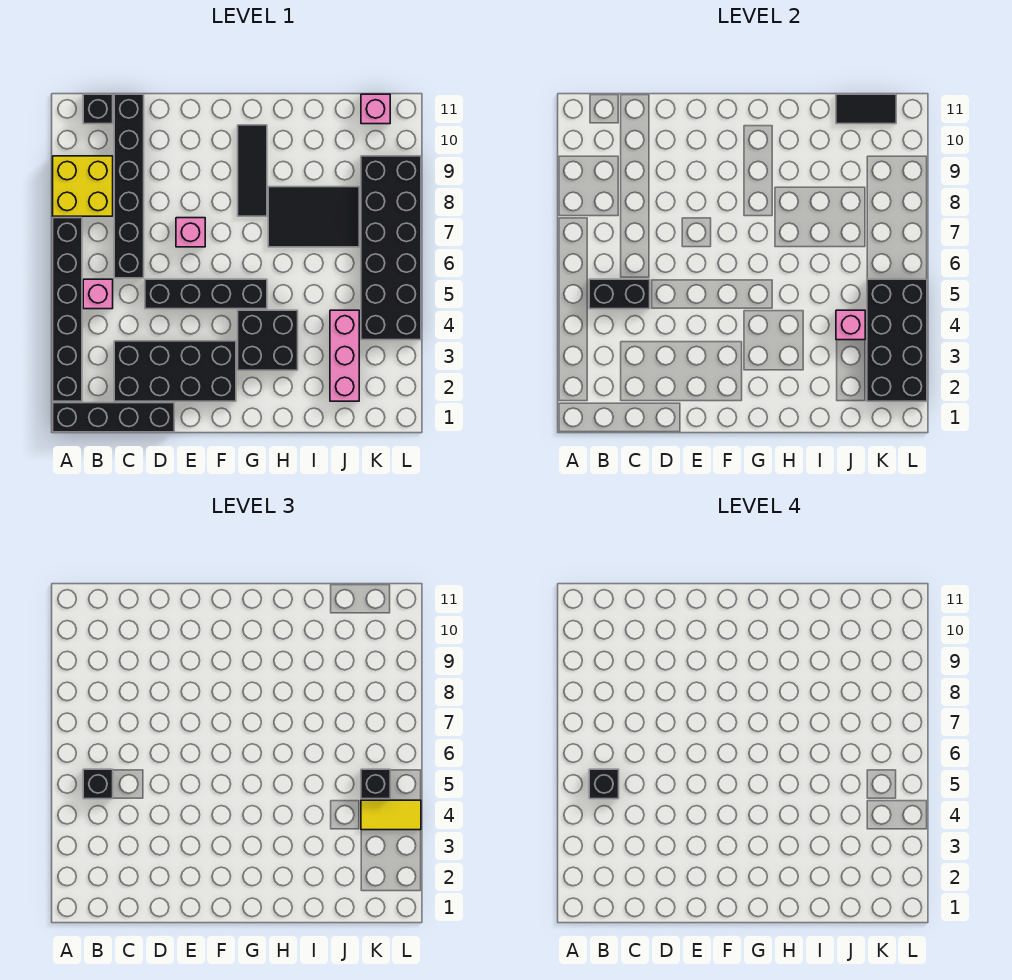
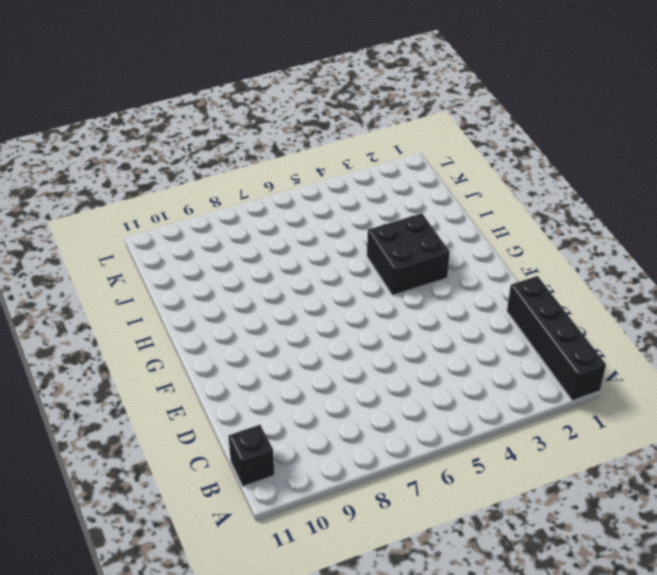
none -> black brick A2:A7 level 1
none -> yellow brick A8:B9 level 1
none -> pink brick B5 level 1

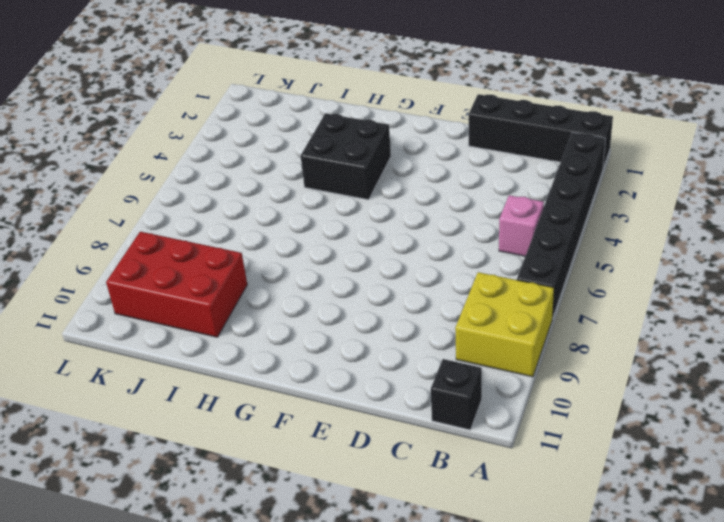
red brick I9:K10 level 1 -> black brick K4:L9 level 1
none -> black brick C2:F3 level 1
none -> black brick C6:C11 level 1
none -> black brick D5:G5 level 1

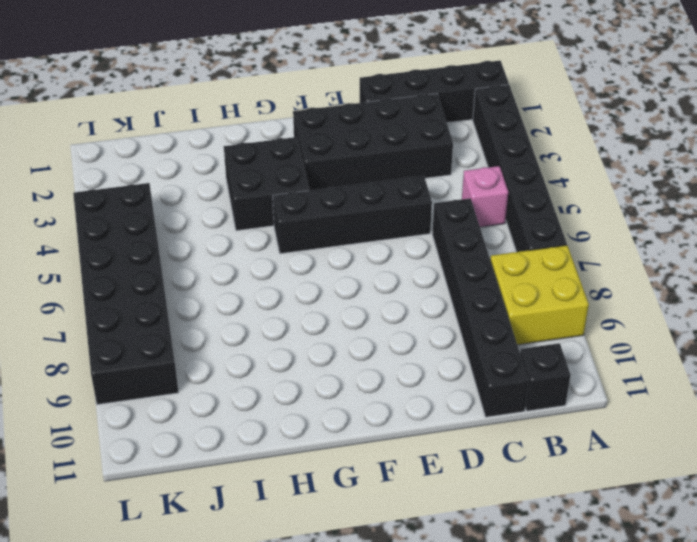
none -> pink brick E7 level 1
none -> black tile G8:G10 level 1
none -> black tile H7:J8 level 1

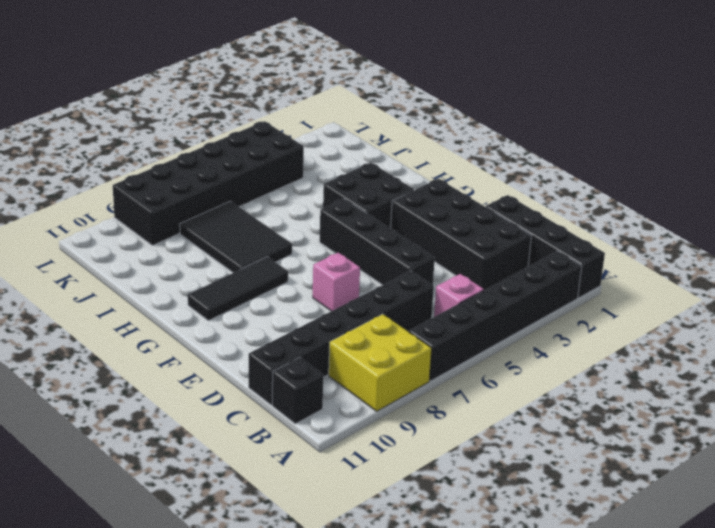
none -> pink brick J2:J4 level 1
none -> pink brick K11 level 1
none -> black brick B5:C5 level 2

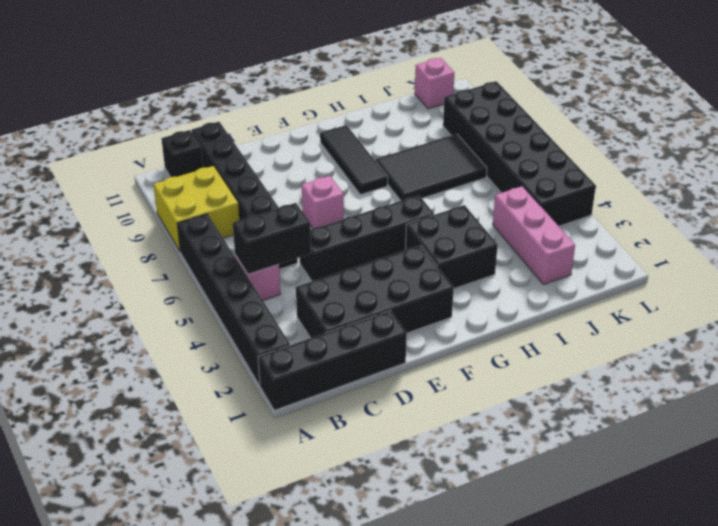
none -> pink brick J4 level 2
none -> black tile J11:K11 level 2
none -> black brick K2:L5 level 2

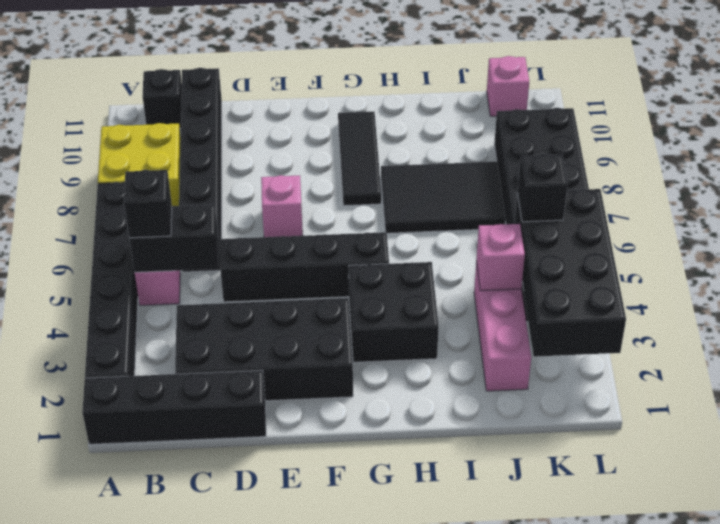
none -> black tile J11:K11 level 2
none -> yellow tile K4:L4 level 3
none -> black brick B5 level 4

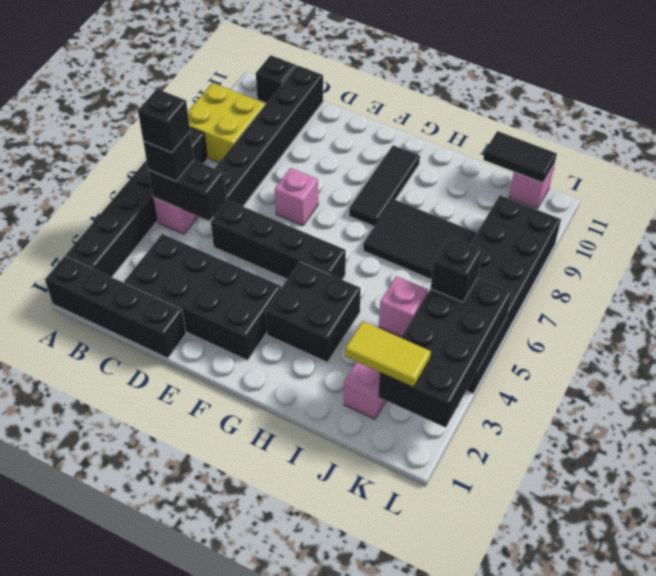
yellow tile J2:K2 level 3 -> yellow tile K4:L4 level 3

